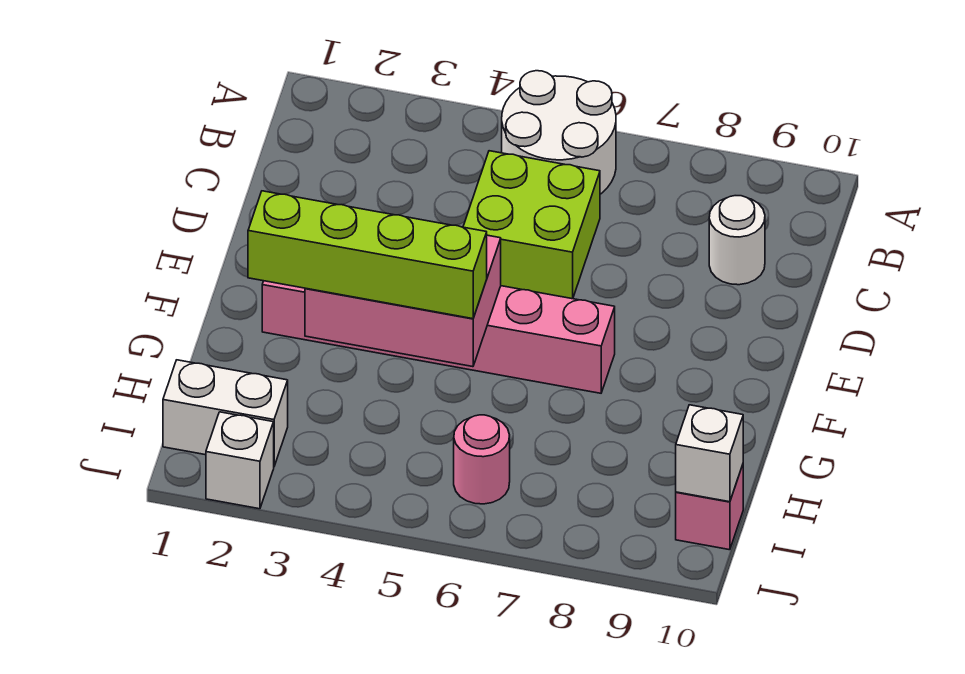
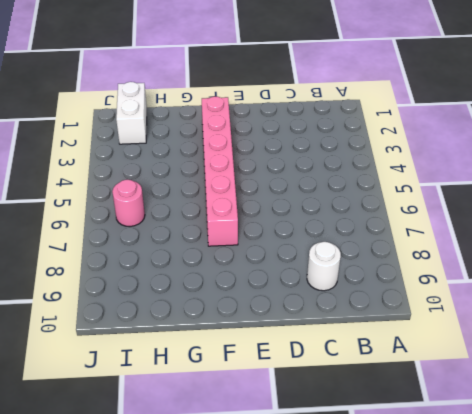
none -> white round brick A5:B6 level 1
none -> lime brick C5:D6 level 1

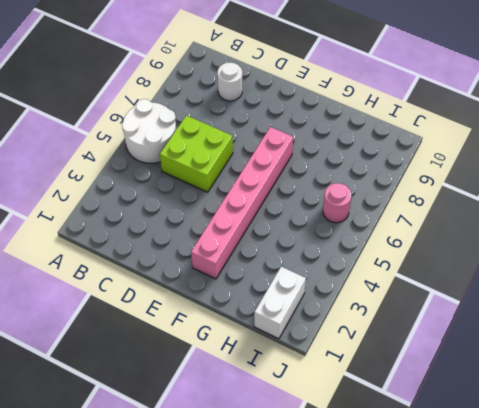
none -> pink brick I10 level 1
none -> white brick J2 level 1

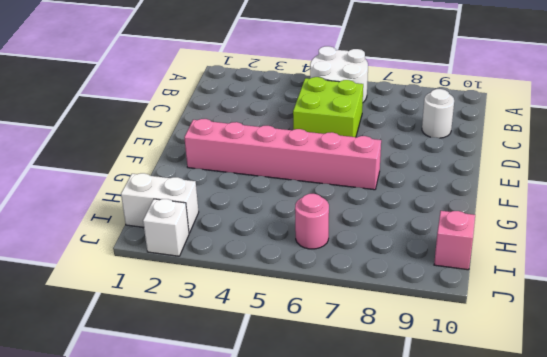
none -> pink brick F3:G5 level 2
none -> white brick I10 level 2

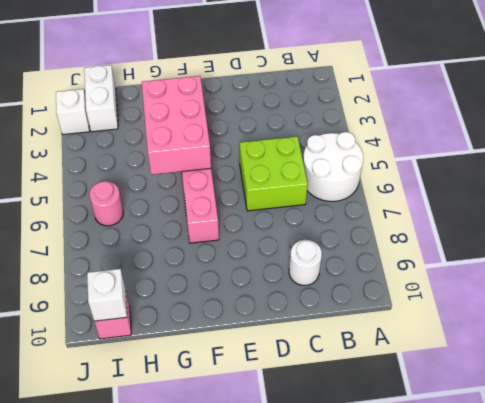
none -> lime brick G2:G5 level 3

